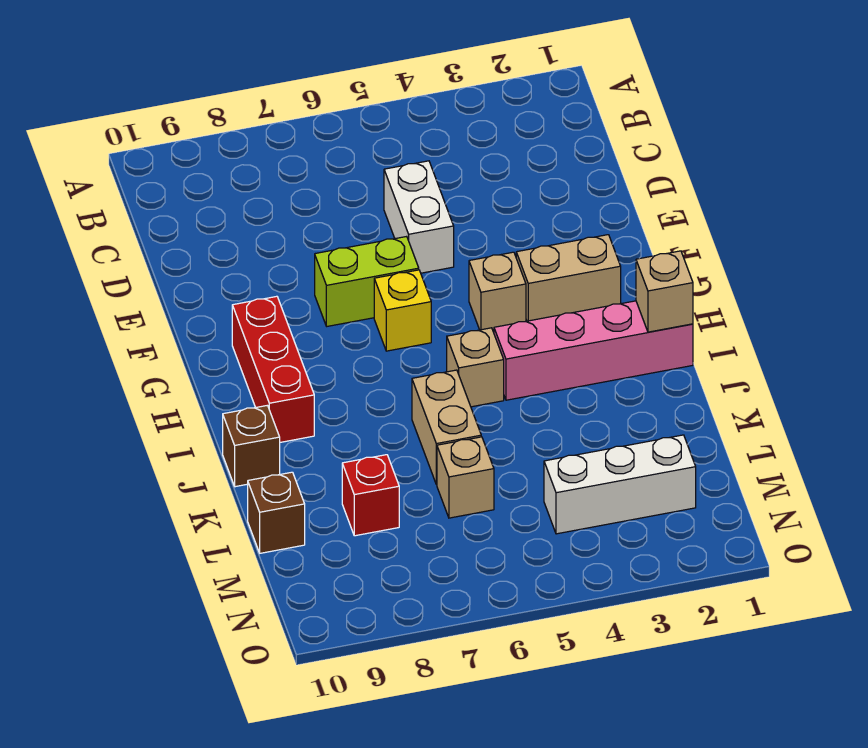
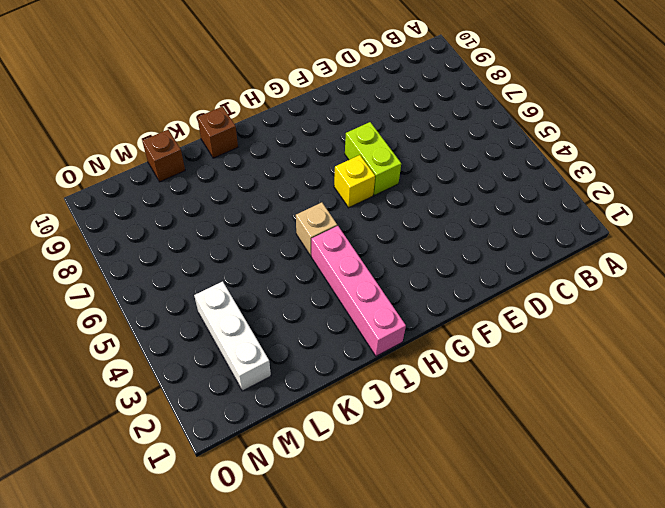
none -> white brick D5:E5 level 1
none -> tan brick G2:G3 level 1
none -> tan brick G4 level 1

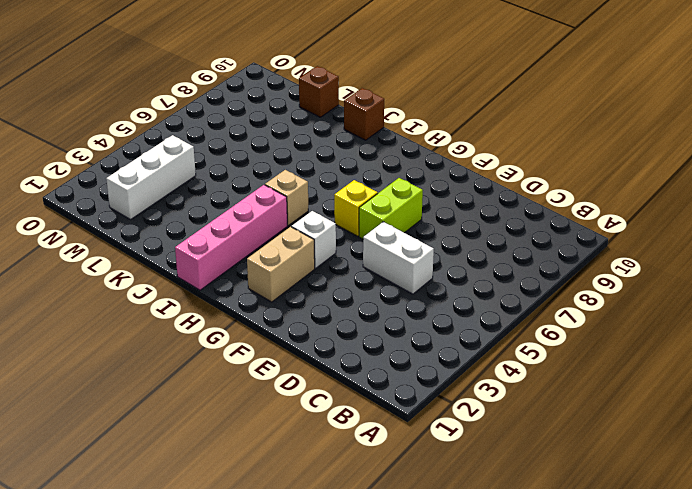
white brick G4 level 1 -> tan brick G4 level 1
none -> red brick G9:I9 level 1
none -> tan brick J6:K6 level 1
none -> tan brick L6 level 1

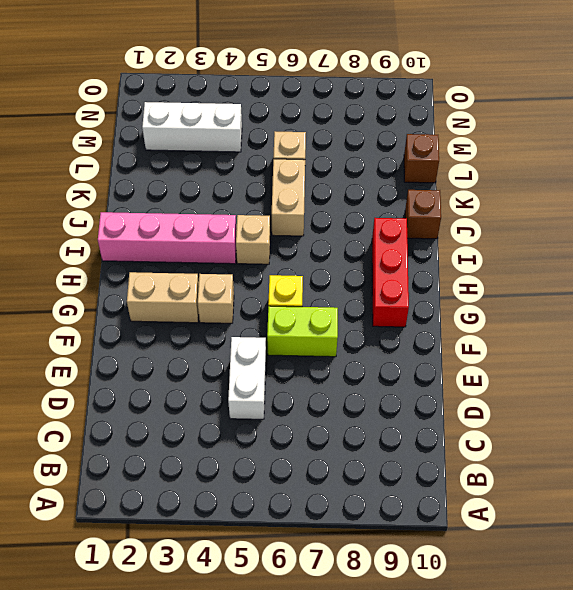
none -> red brick L8 level 1
none -> tan brick I1 level 2

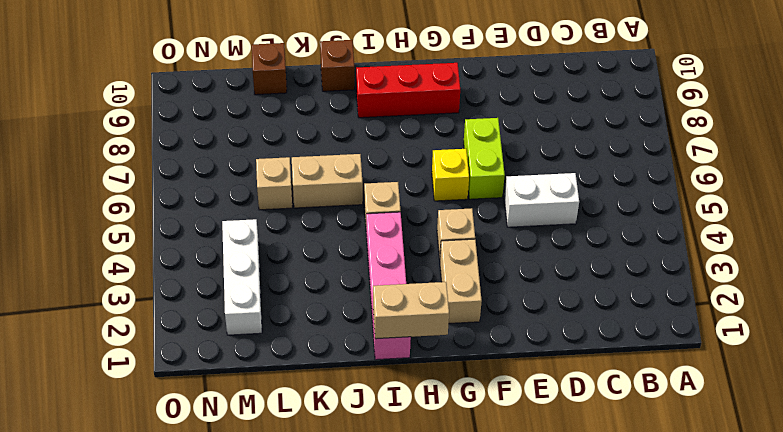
tan brick H1:I1 level 2 -> tan brick I1 level 2
none -> red brick L8 level 1

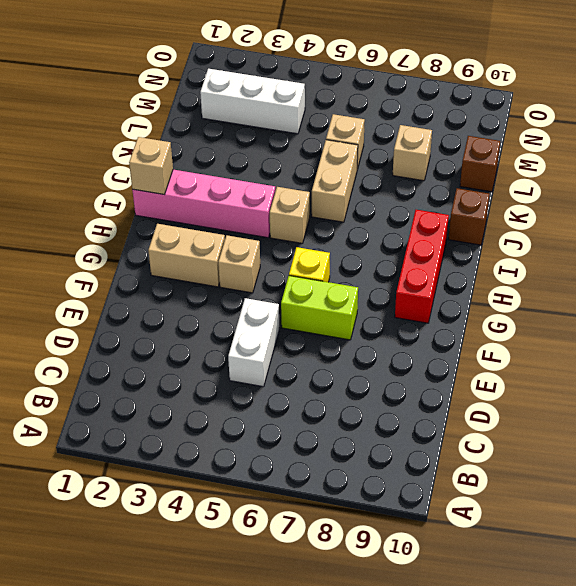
tan brick L8 level 1 -> red brick L8 level 1

